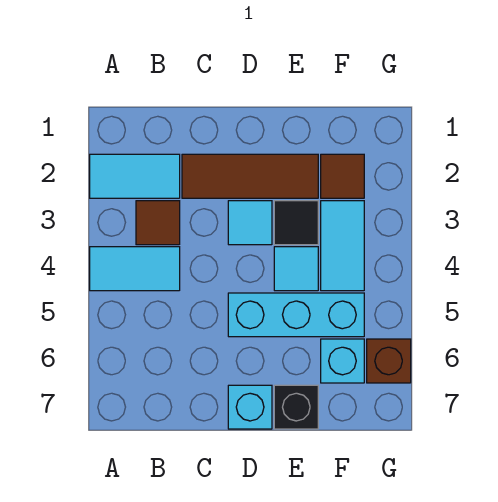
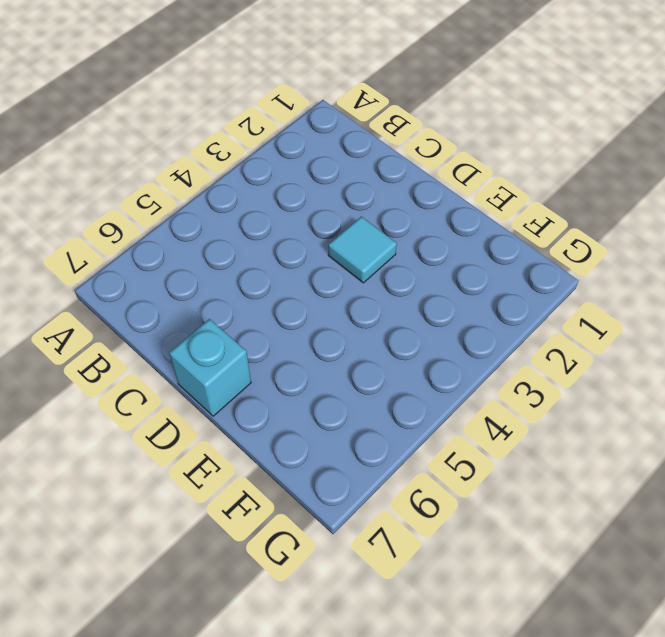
none -> cyan tile A2:B2 level 1
none -> cyan tile A4:B4 level 1
none -> brown tile B3 level 1

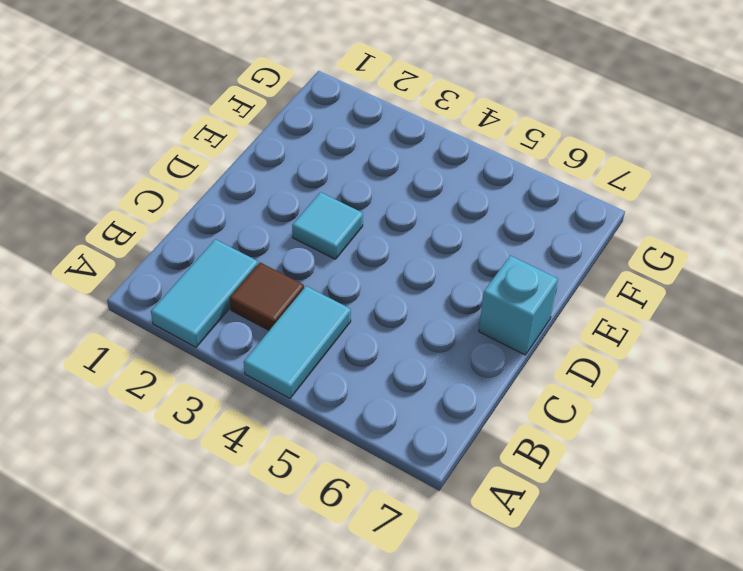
none -> brown tile C2:E2 level 1
none -> cyan brick D5:F5 level 1
none -> black tile E3 level 1

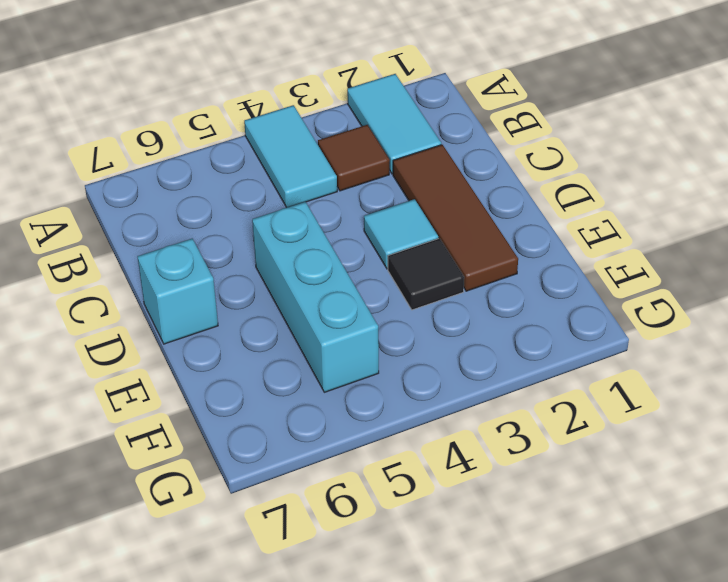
none -> cyan tile E4 level 1
none -> black brick E7 level 1
none -> brown tile F2 level 1

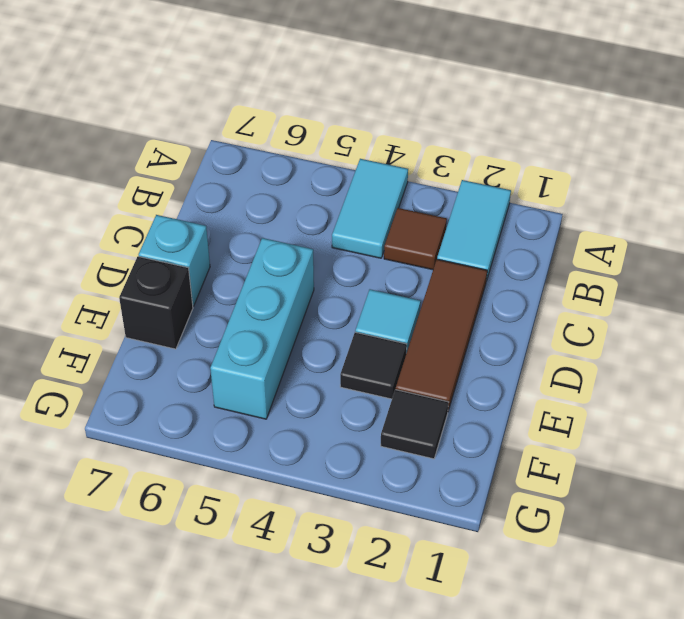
black tile F2 level 1 -> brown tile F2 level 1
none -> cyan tile E4 level 1
none -> cyan tile F3:F4 level 1
none -> cyan brick F6 level 1

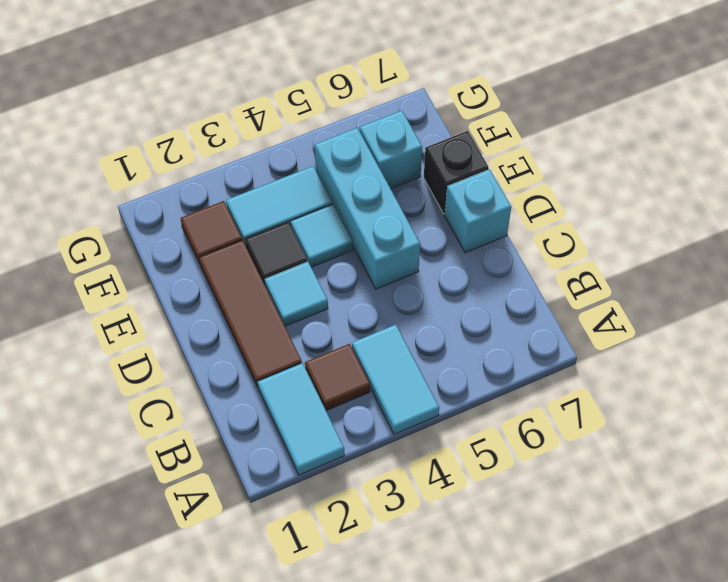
none -> brown brick G6 level 1

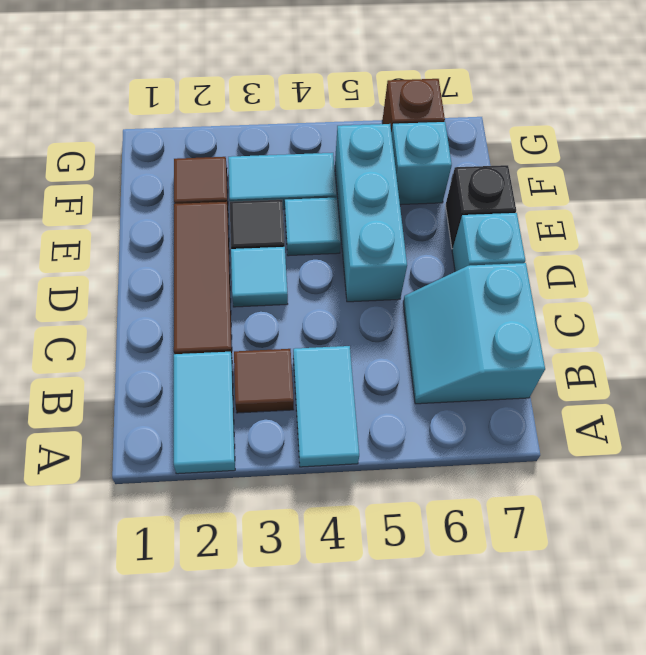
cyan slope B6:C7 level 1 top 7 -> none

